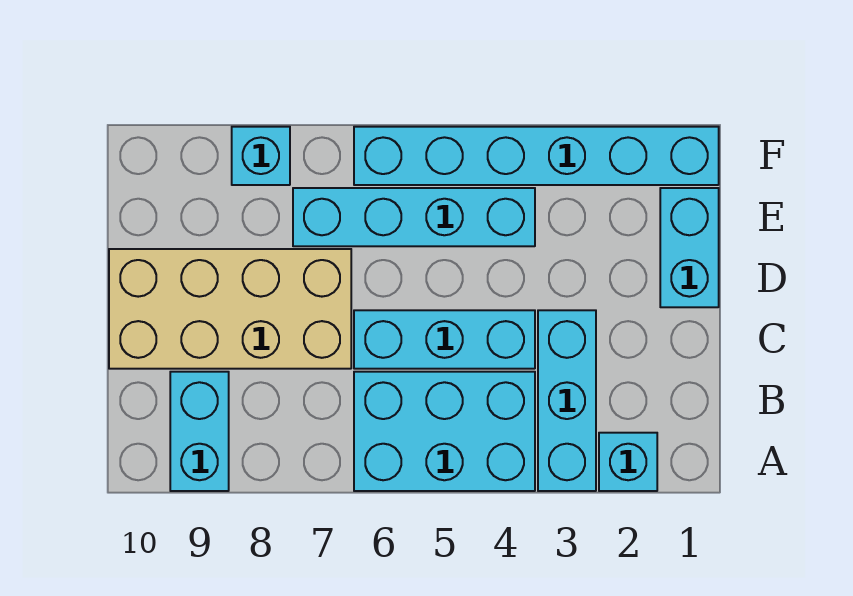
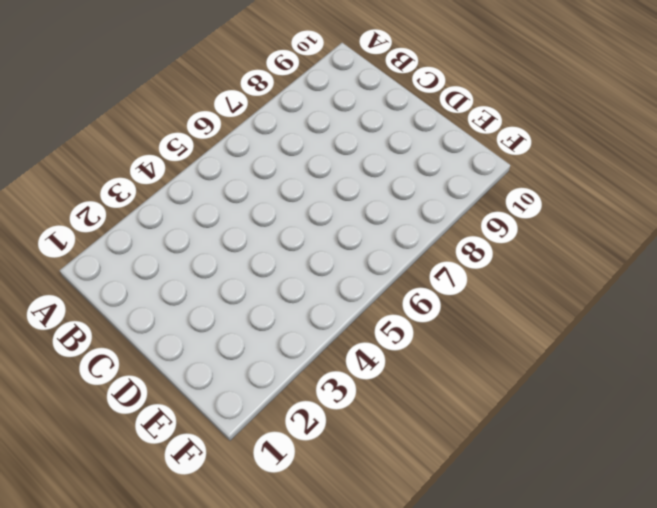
none -> cyan brick A2 level 1
none -> cyan brick A3:C3 level 1

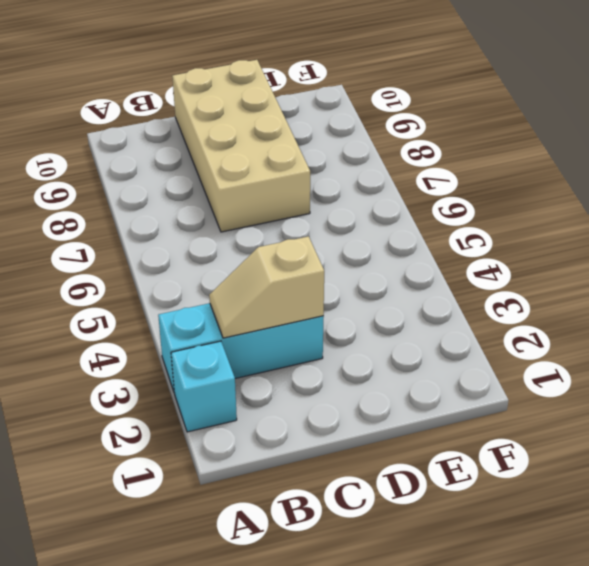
tan slope B3:C3 level 2 top C -> none
none -> cyan brick A4:B6 level 1
none -> cyan brick A9:B9 level 1

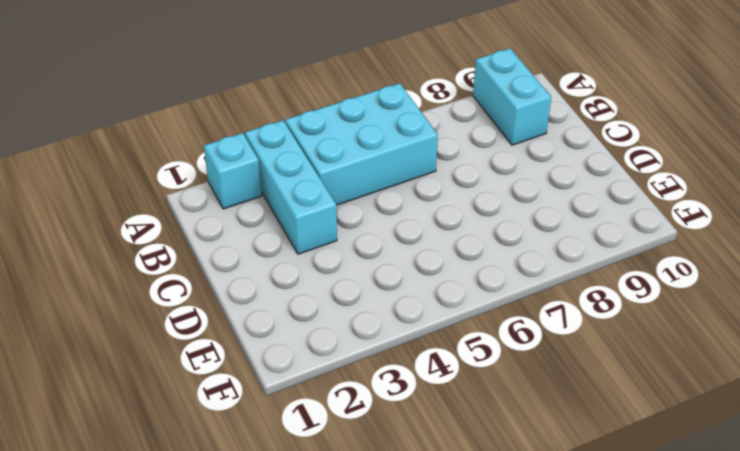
none -> cyan brick C4:C6 level 1
none -> tan brick C7:D10 level 1

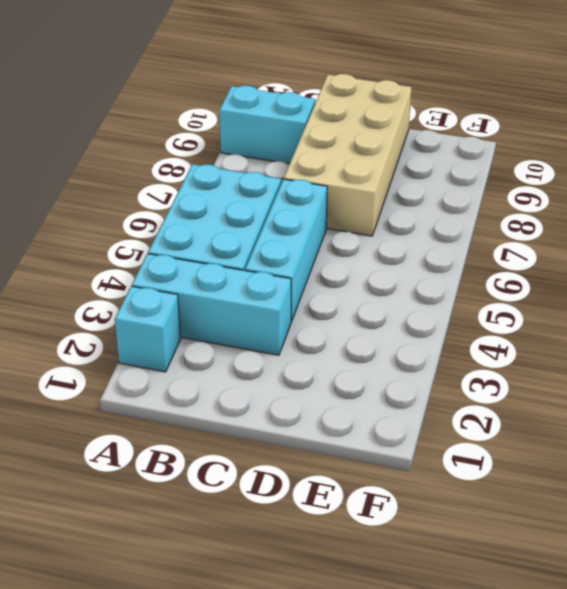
none -> cyan brick D1:E1 level 1
none -> cyan brick E4:E7 level 1

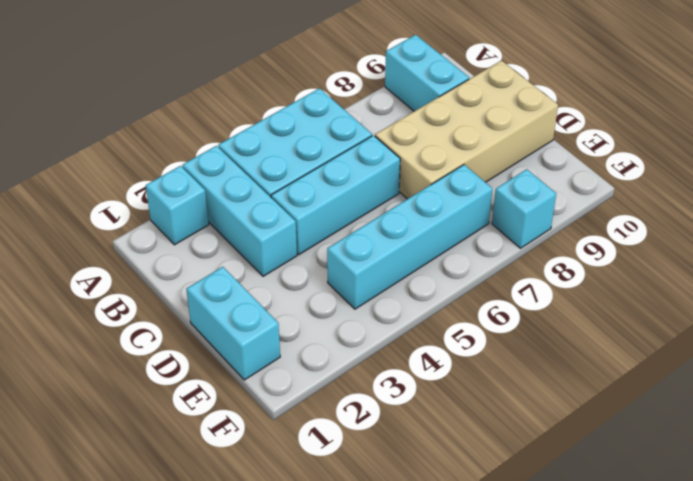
none -> cyan brick F1:F6 level 1

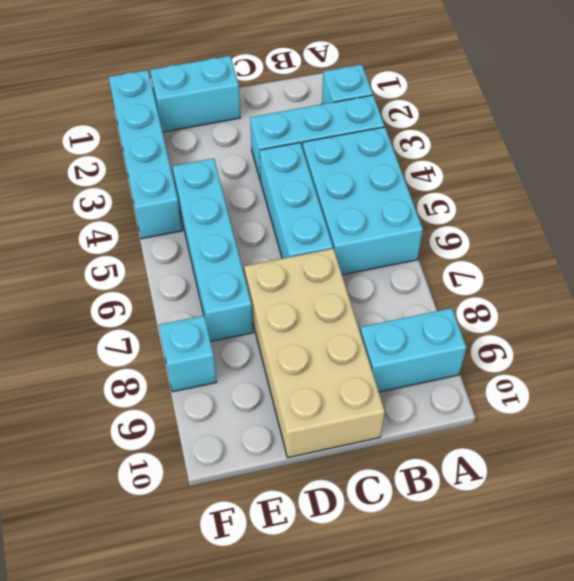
cyan brick F1:F4 level 1 -> cyan brick F1:F6 level 1

